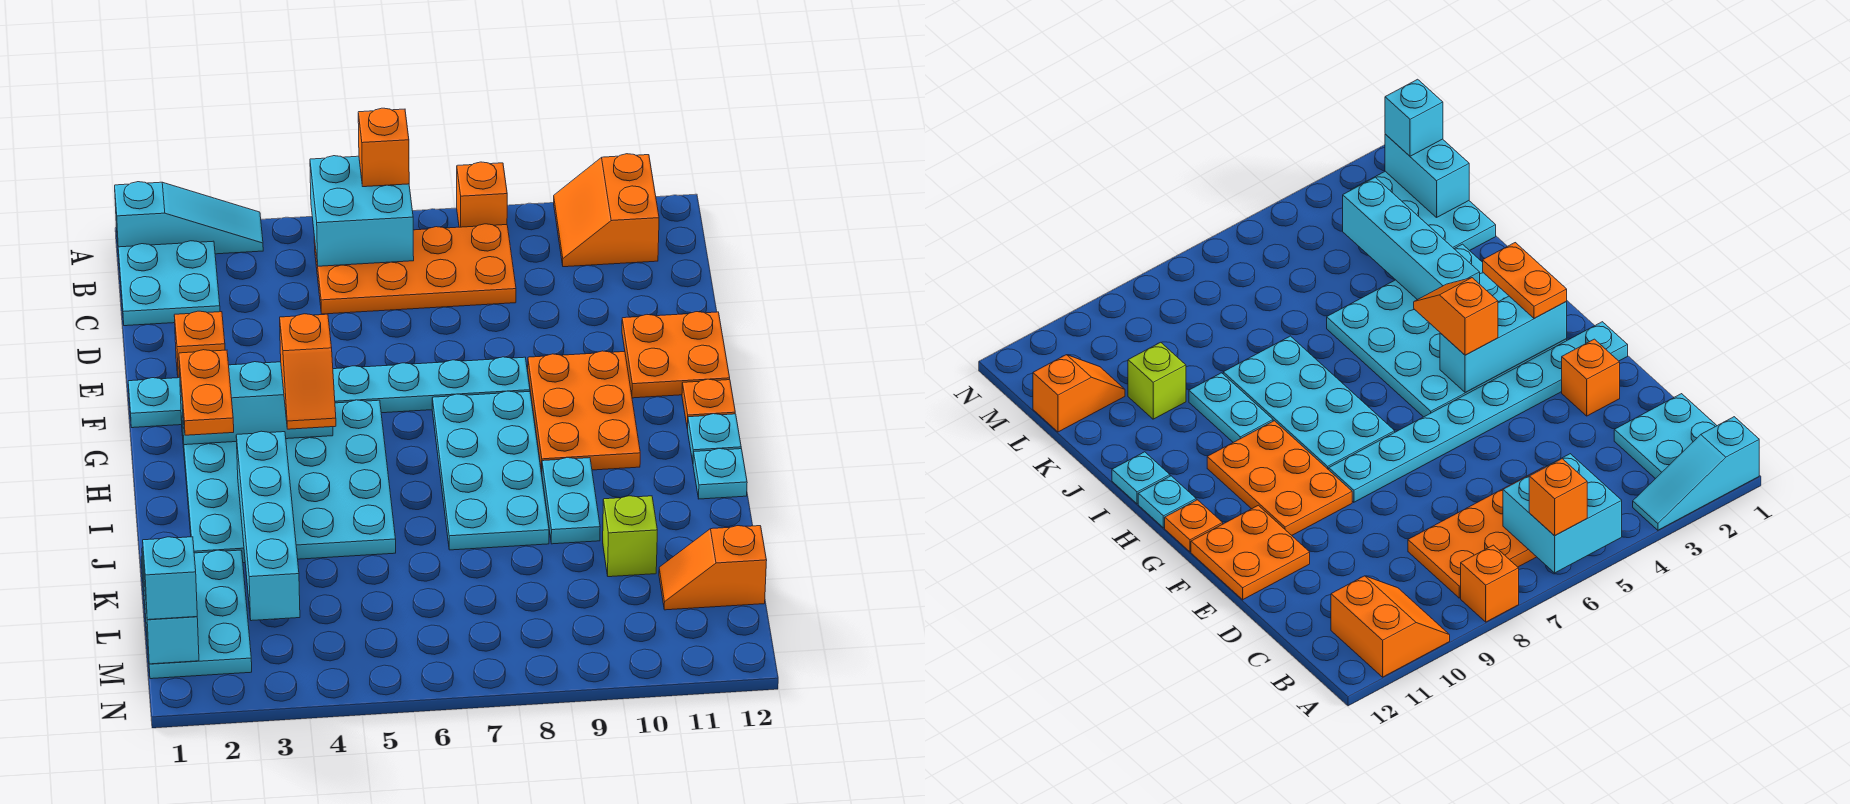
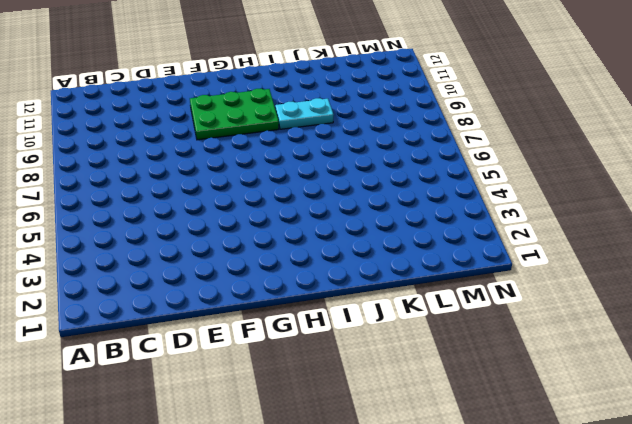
green plate F9:H10 level 1 -> orange plate F9:H10 level 1
none -> cyan slope A1:A3 level 1 top 1
none -> orange brick A8 level 1
none -> orange slope A10:B11 level 1 top 11

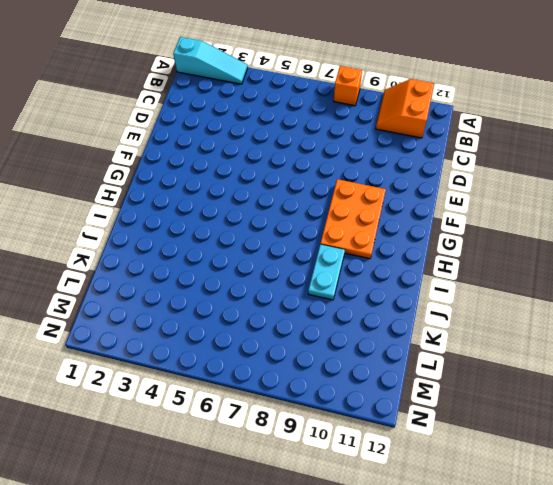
none -> cyan plate B1:C2 level 1
none -> orange plate B5:C8 level 1
none -> orange brick E2 level 1

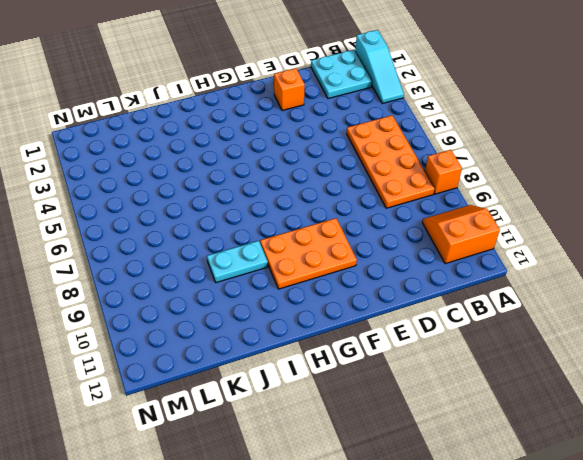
none -> orange plate E11:F12 level 1
none -> cyan plate F1:F8 level 1
none -> cyan plate G2:J5 level 1

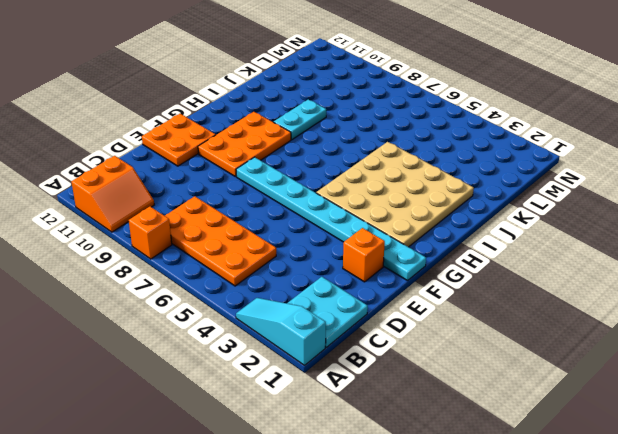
tan plate G2:J5 level 1 -> cyan plate G2:J5 level 1
none -> cyan plate G7:J8 level 1
none -> orange plate G12 level 1
none -> cyan plate H12 level 1

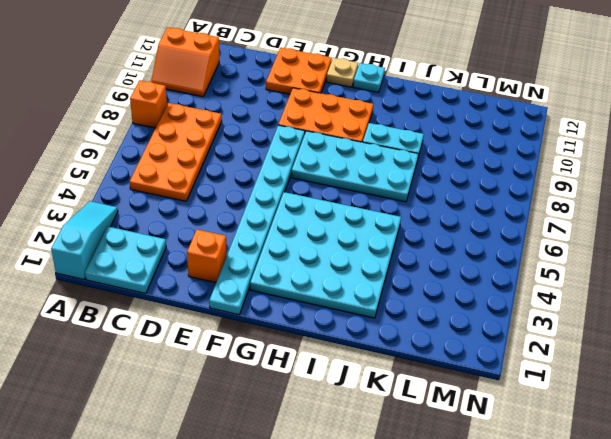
tan plate G12 level 1 -> orange plate G12 level 1
none -> cyan plate I12 level 1
none -> cyan plate K1:M2 level 1
none -> lime brick K10 level 1

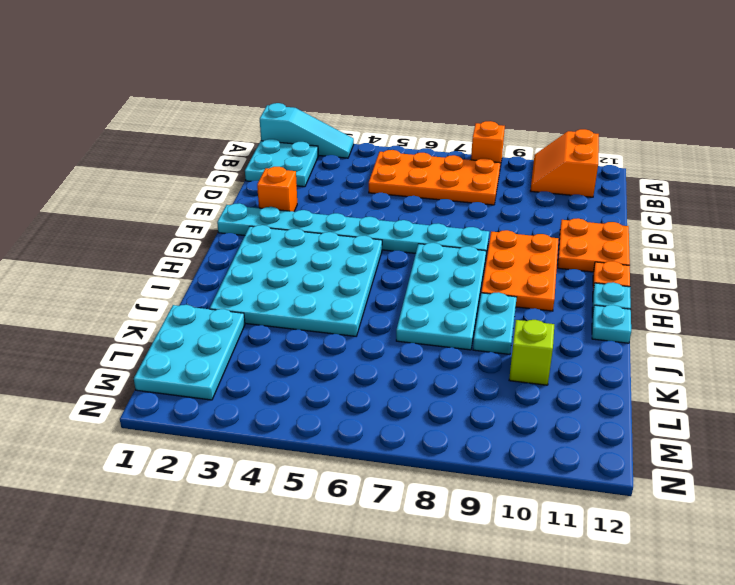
none -> orange slope L11:L12 level 1 top 12
none -> cyan brick A5:B6 level 2
none -> cyan brick G2:G4 level 2

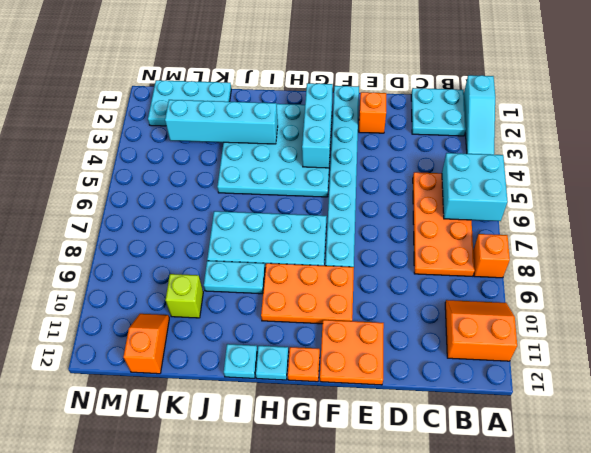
none -> cyan brick L1:M1 level 2
none -> orange brick A6 level 3
none -> orange plate G2:H2 level 3

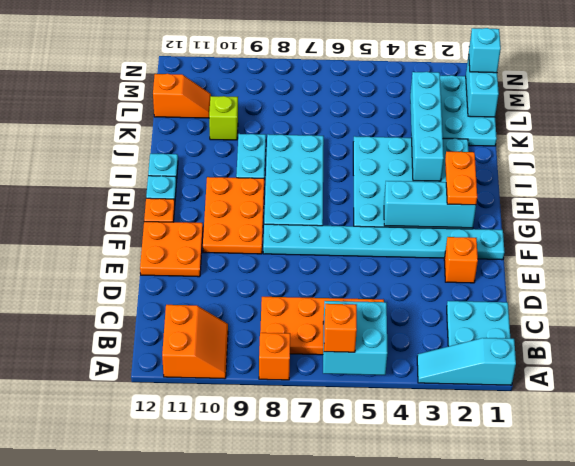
none -> orange slope G4:H4 level 3 top G

